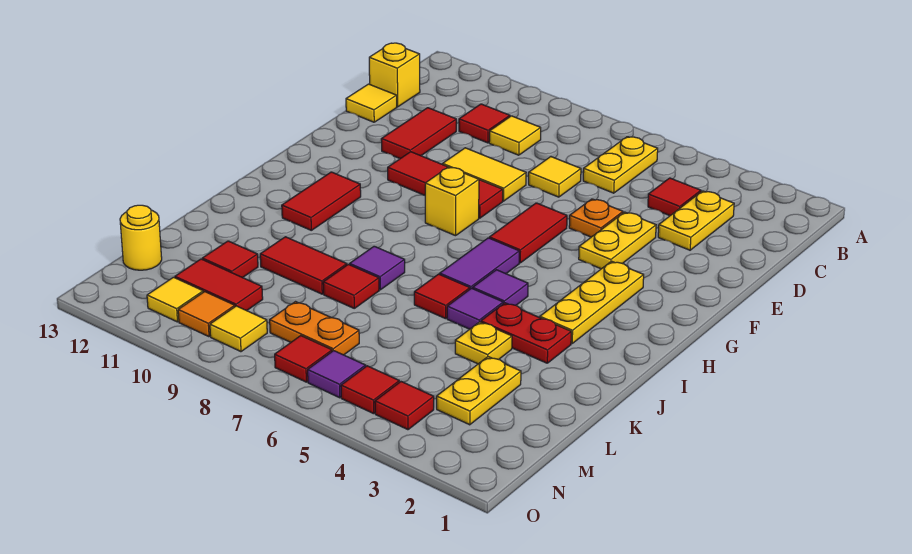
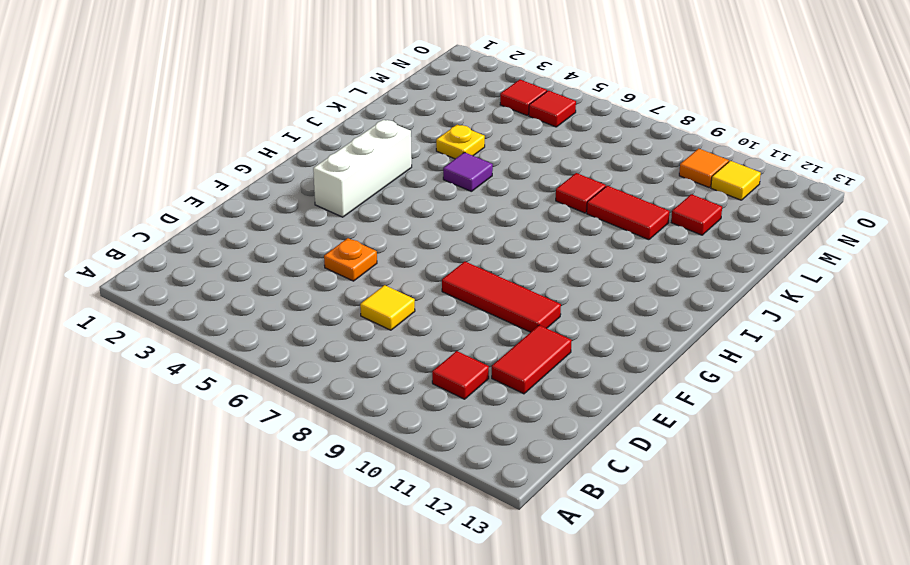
white brick G3:I3 level 1 -> yellow plate G3:I3 level 1
none -> yellow plate B6:C6 level 1
none -> yellow plate C3:D3 level 1
none -> red tile C4 level 1
none -> yellow tile C9 level 1

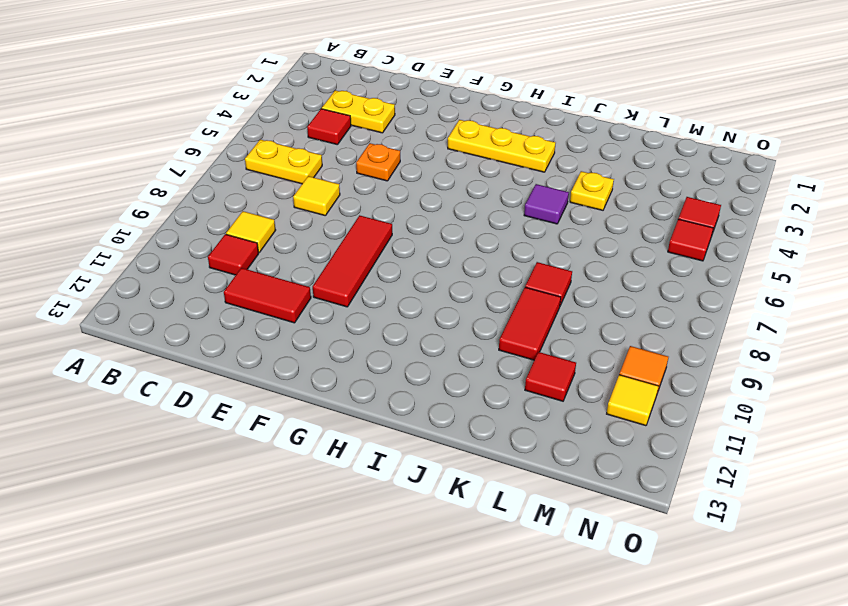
none -> yellow brick C13 level 1
none -> yellow tile D13 level 1
none -> yellow plate E4:F4 level 1
none -> yellow tile E8:E9 level 1

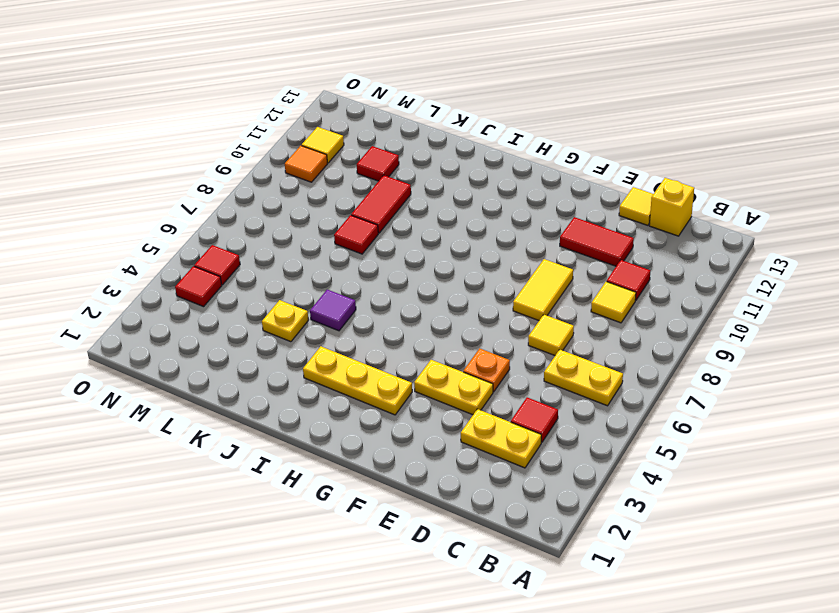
none -> red tile F6:G6 level 1
none -> red tile F8:F10 level 1
none -> yellow brick G8 level 1
none -> purple tile H6:I6 level 1

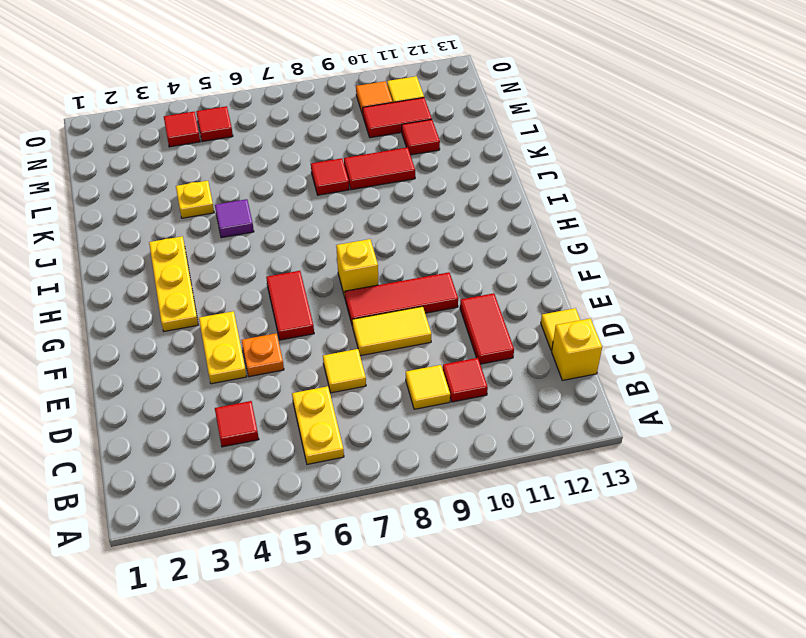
none -> yellow plate C3:D3 level 1
none -> purple tile H6:I6 level 1
none -> red tile H11:I11 level 1
none -> purple tile I5 level 1

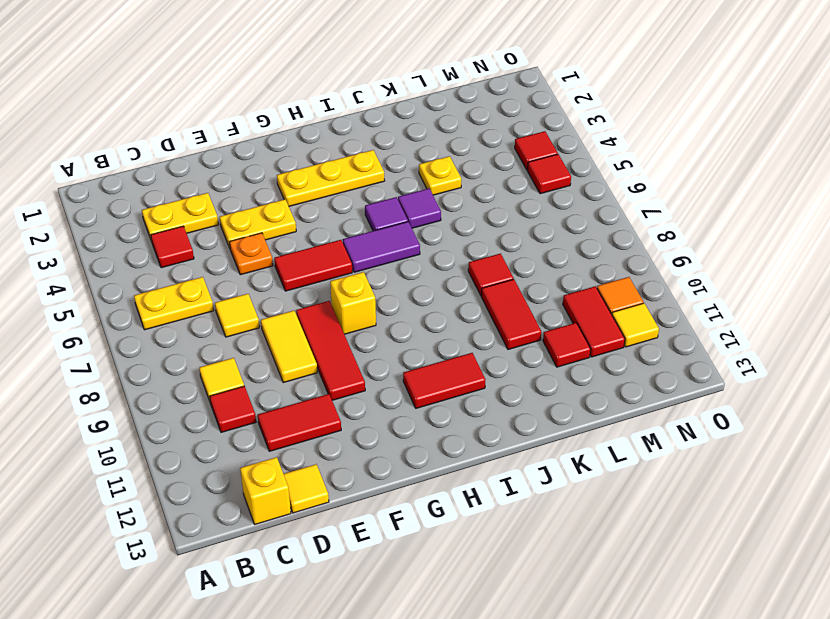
none -> red plate J3:J4 level 1
none -> red tile J6 level 1
none -> purple tile J8 level 1
none -> yellow plate L3:M3 level 1

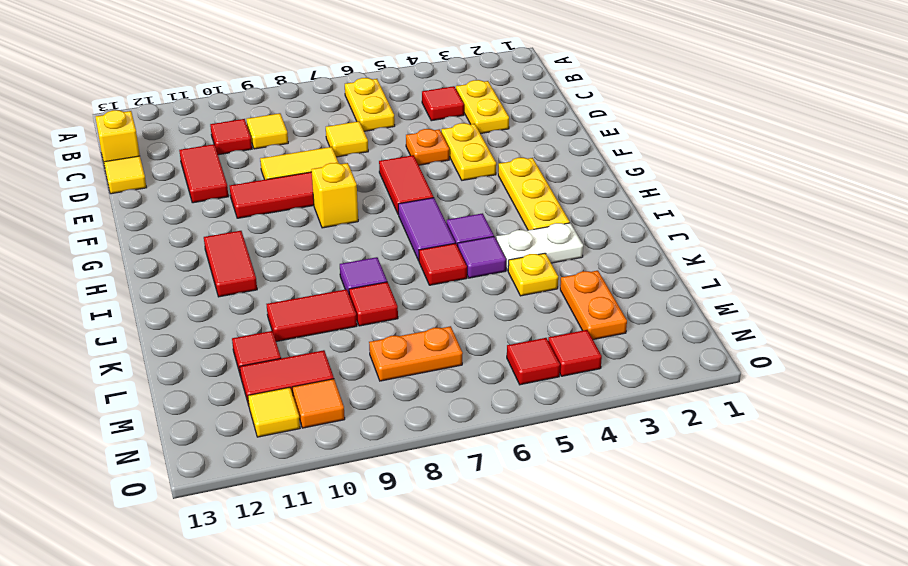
white plate J3:J4 level 1 -> red plate J3:J4 level 1
orange plate L3:M3 level 1 -> yellow plate L3:M3 level 1
none -> yellow round brick M13 level 1
none -> purple tile N6 level 1
none -> red tile N7 level 1
none -> yellow tile N9 level 1

